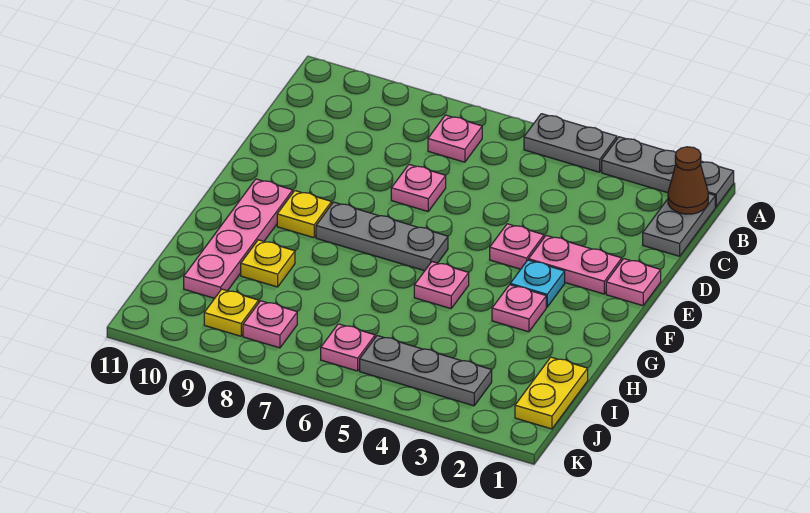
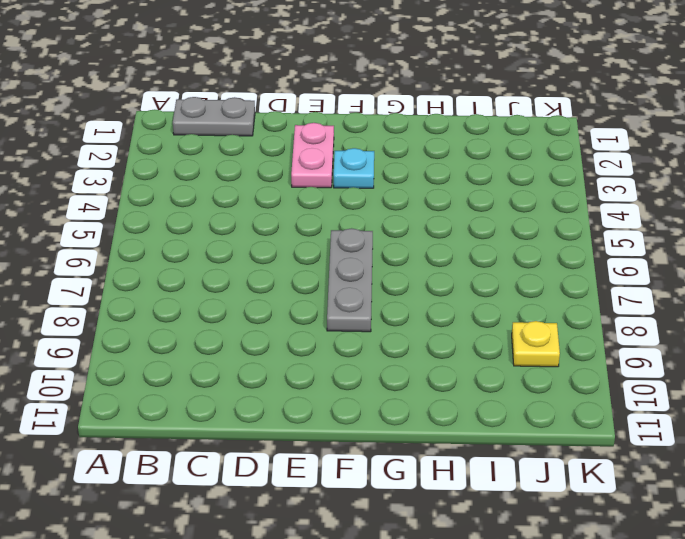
none -> grey plate A1:A3 level 1
none -> grey plate A4:A5 level 1
none -> pink plate B7 level 1

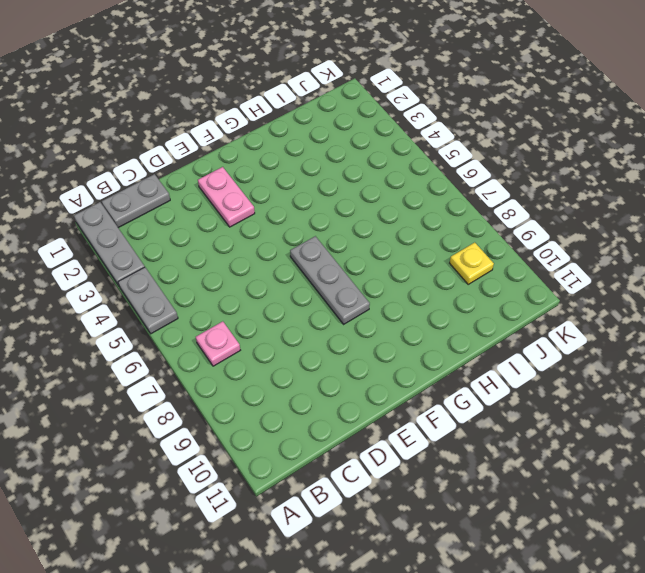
none -> pink plate D7 level 1
none -> pink plate E1 level 1
none -> pink plate E4 level 1

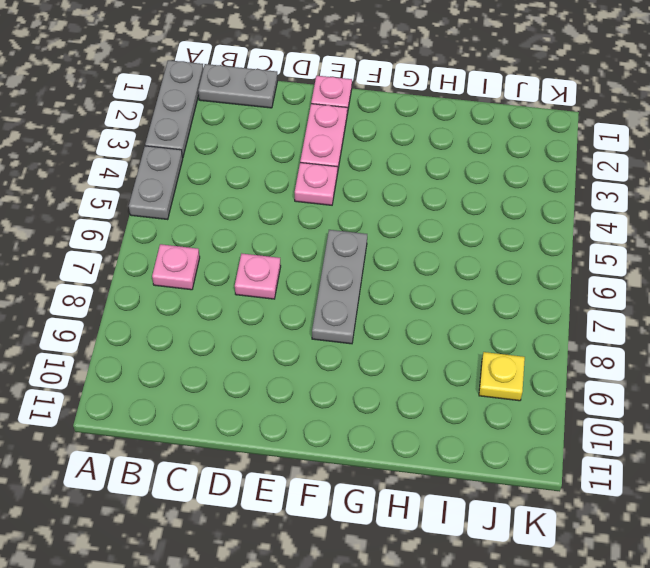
none -> cyan plate F3 level 1
none -> yellow plate F9 level 1
none -> pink plate F10:I10 level 1

